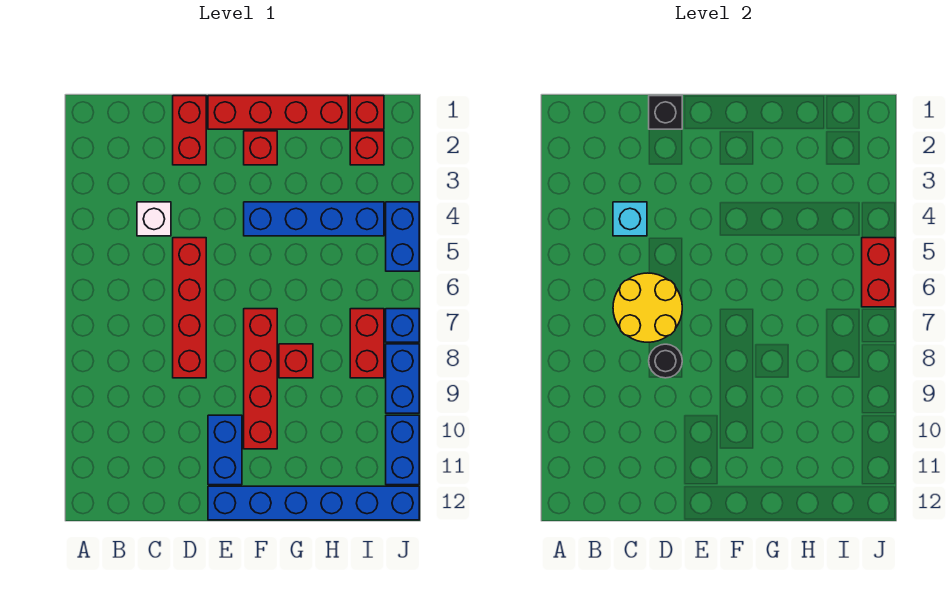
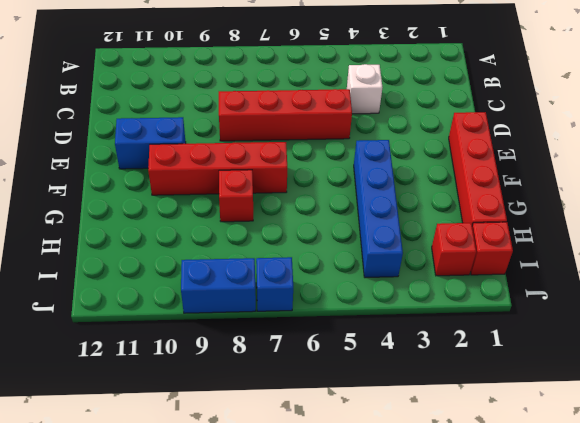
none -> red brick D1:D2 level 1
none -> blue brick E12:J12 level 1
none -> red brick F2 level 1

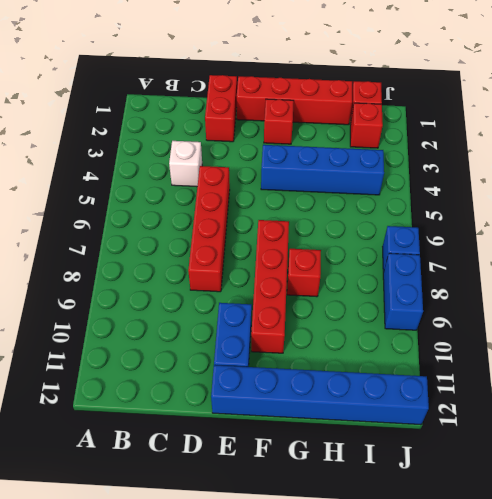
none -> red brick I7:I8 level 1
none -> blue brick J4:J5 level 1
none -> blue brick J10:J11 level 1

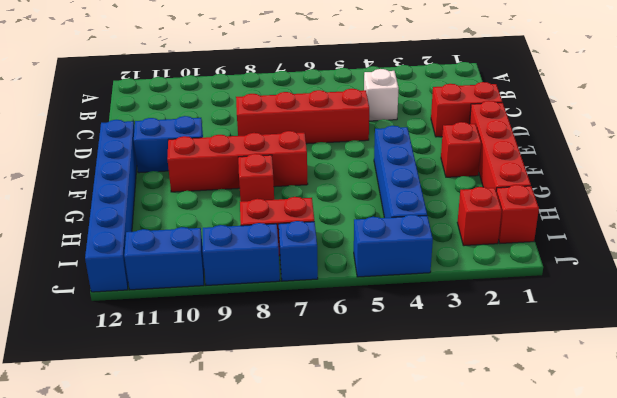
none -> cyan brick C4 level 2
none -> yellow round brick C6:D7 level 2
none -> black brick D1 level 2

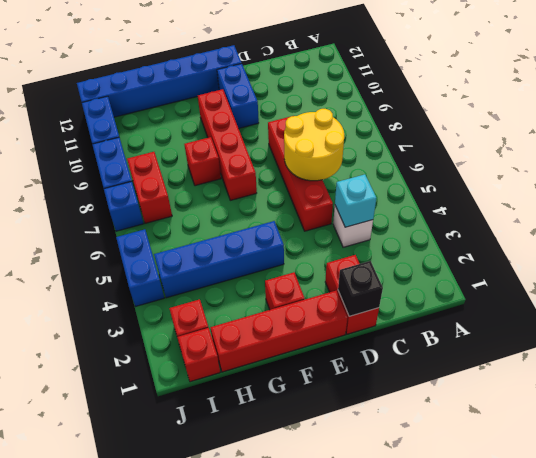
none -> black round brick D8 level 2
none -> red brick J5:J6 level 2

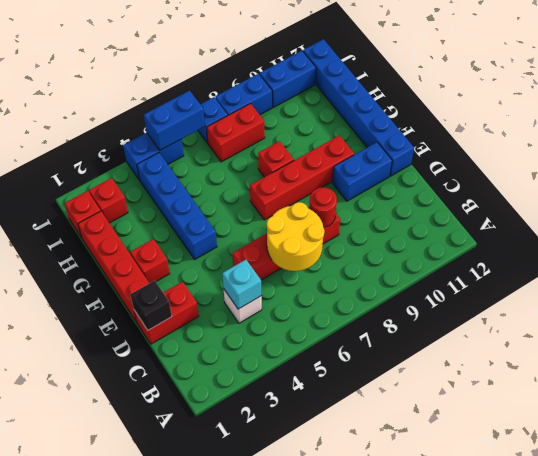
red round brick D8 level 2 -> black round brick D8 level 2
blue brick J5:J6 level 2 -> red brick J5:J6 level 2

